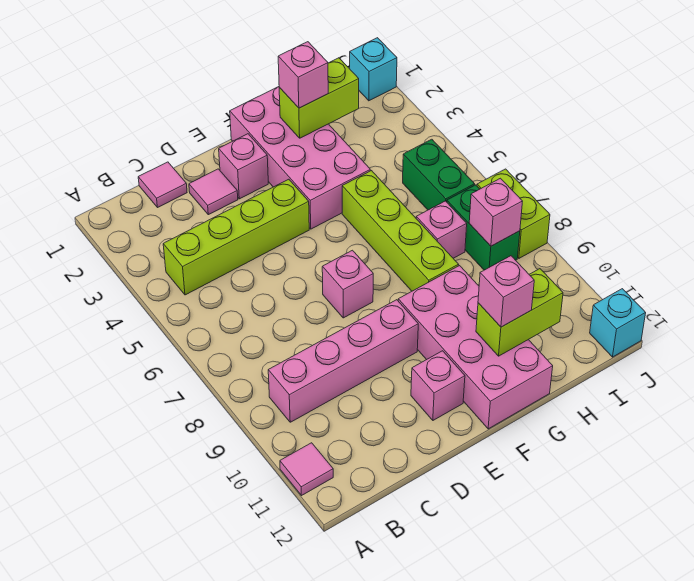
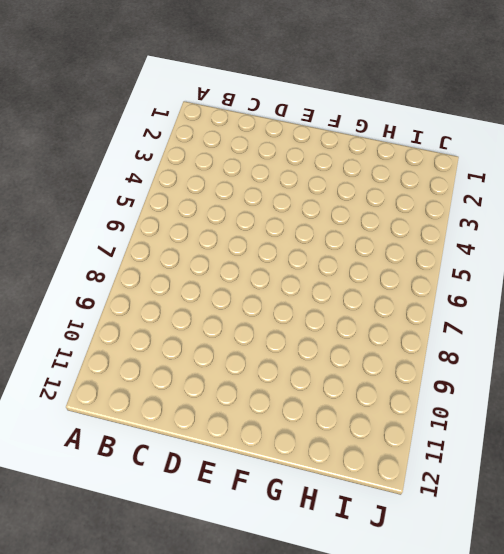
none -> pink tile A11 level 1
none -> lime brick B4:E4 level 1
none -> pink brick B9:E9 level 1

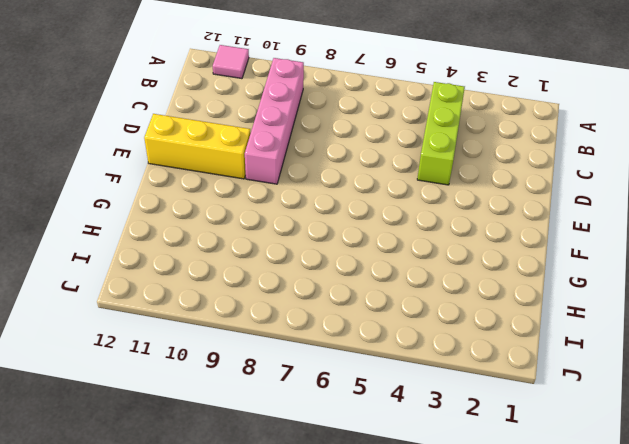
lime brick B4:D4 level 1 -> lime brick B4:E4 level 1
yellow brick E10:E12 level 1 -> pink brick E11 level 1
none -> pink tile C1 level 1
none -> pink tile D2 level 1
none -> pink brick E2 level 1

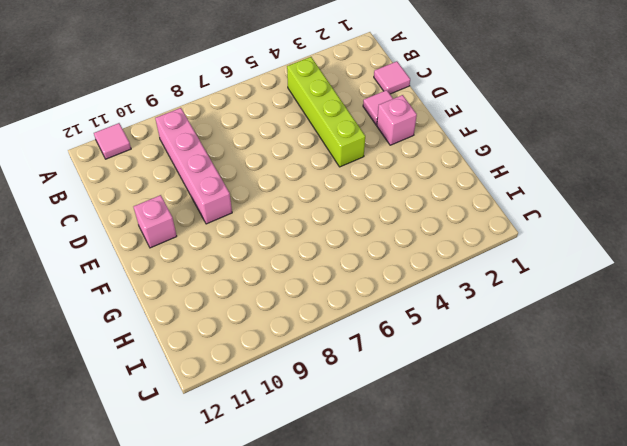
none -> pink brick E7 level 1
none -> pink brick F1:G4 level 1
none -> pink brick F9:G12 level 1

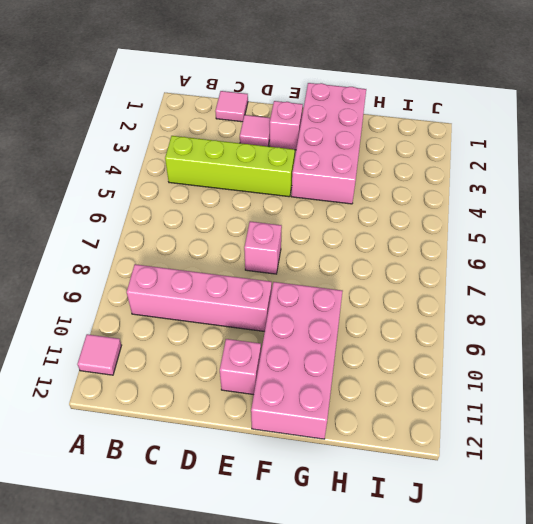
none -> lime brick G5:G8 level 1
none -> pink brick H7 level 1
none -> green brick I5:I6 level 1

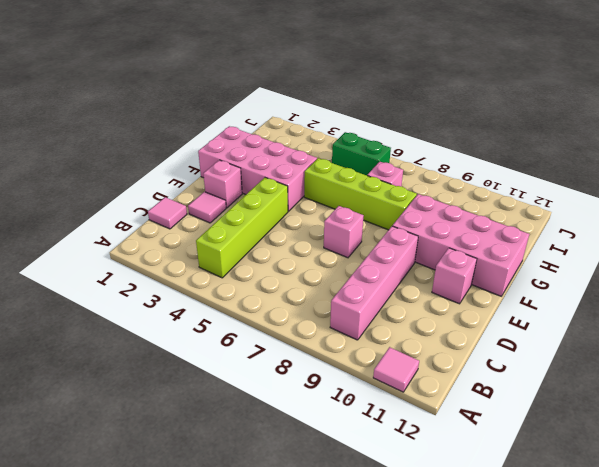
none -> green brick I7:I8 level 1
none -> cyan brick J1 level 1
none -> lime brick J7:J8 level 1

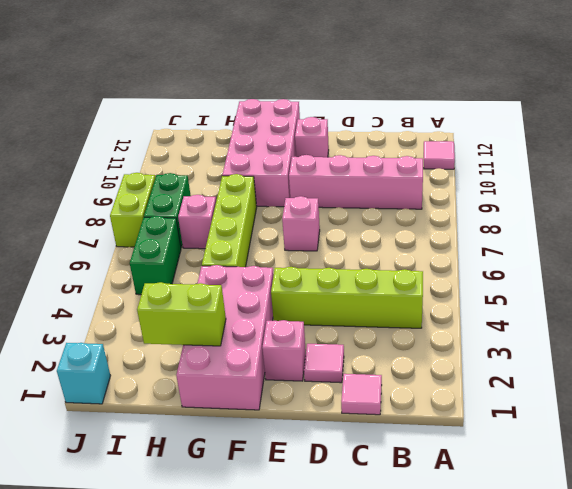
none -> cyan brick J12 level 1
none -> lime brick G11:H11 level 2
none -> pink brick I8 level 2

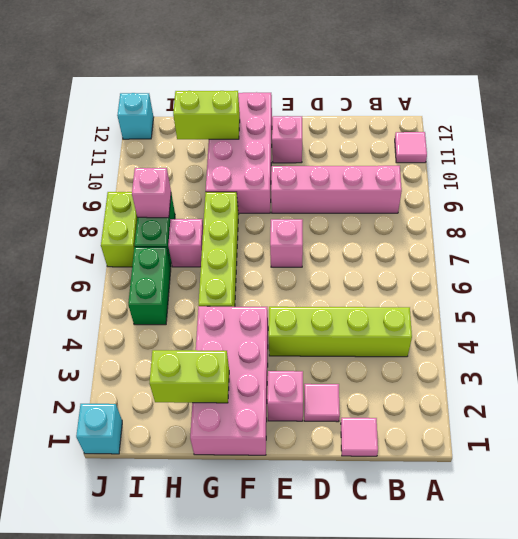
none -> pink brick G2 level 3
none -> pink brick G11 level 3

